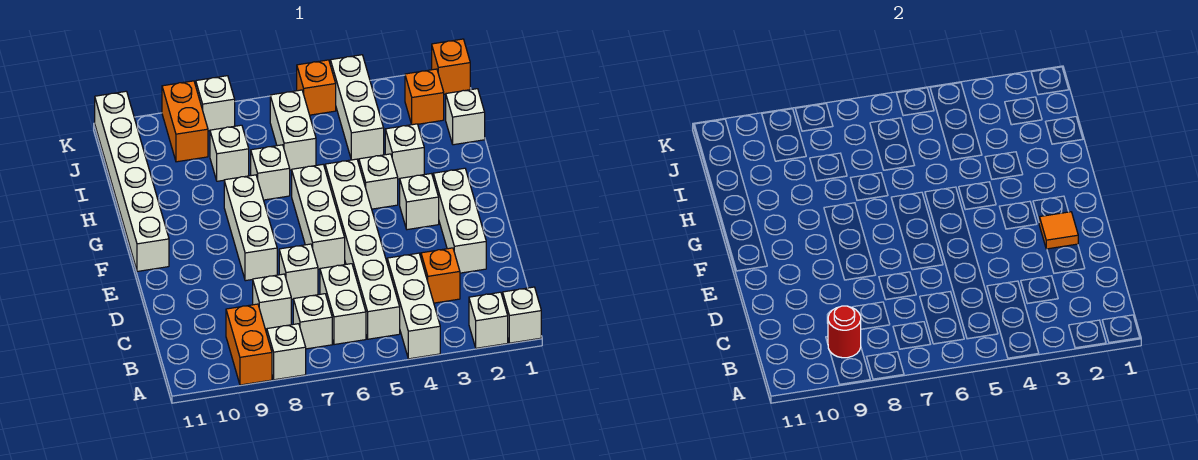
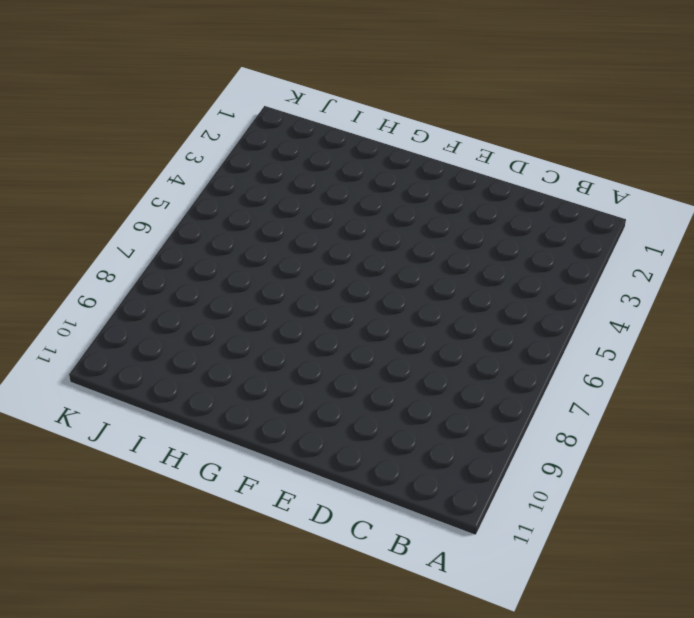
none -> white brick A1 level 1
none -> white brick A2 level 1
none -> white brick A4:C4 level 1
none -> white brick A8 level 1

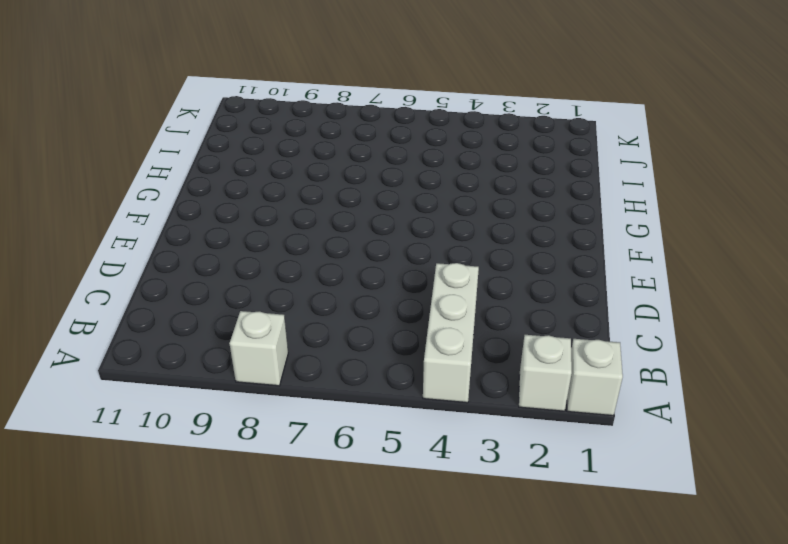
none -> orange brick A9:B9 level 1
none -> white brick B5:G5 level 1
none -> white brick B6:C6 level 1
none -> white brick B7 level 1

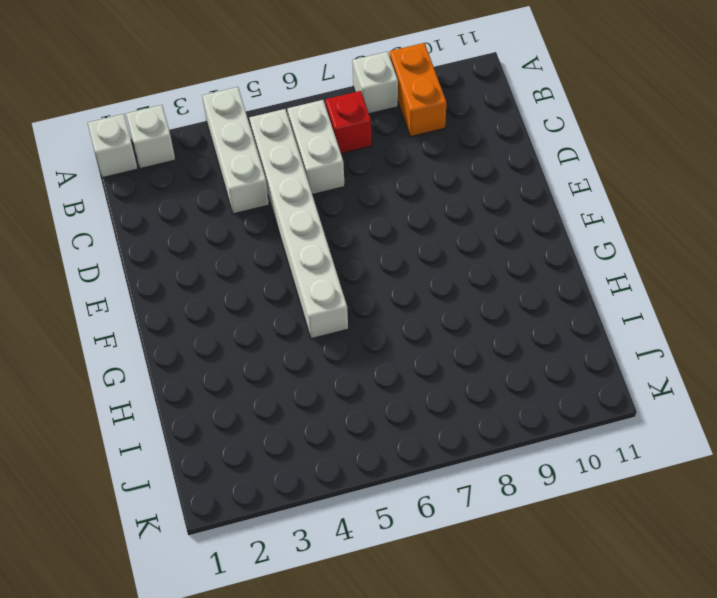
red brick B7 level 1 -> white brick B7 level 1
none -> orange brick C3 level 1
none -> white brick C8 level 1
none -> white brick D2:F2 level 1
none -> white brick D7 level 1

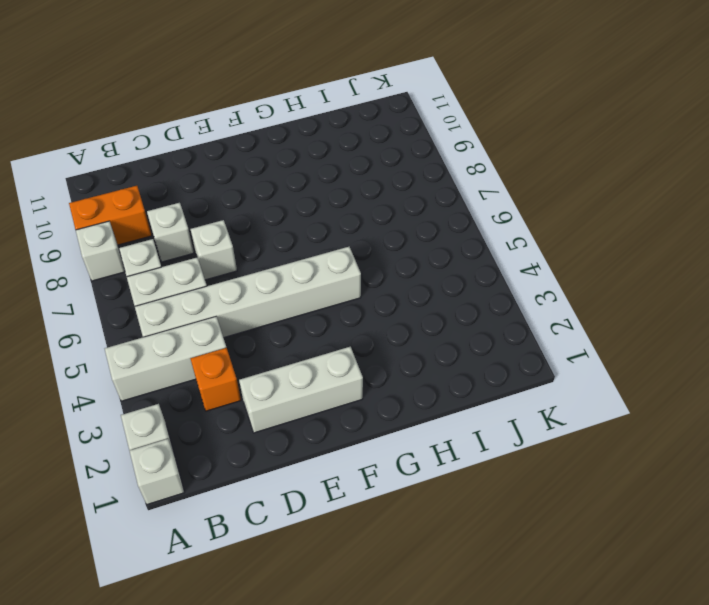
none -> white brick E6:G6 level 1
none -> white brick E8:G8 level 1
none -> white brick F3 level 1
none -> white brick F11:K11 level 1

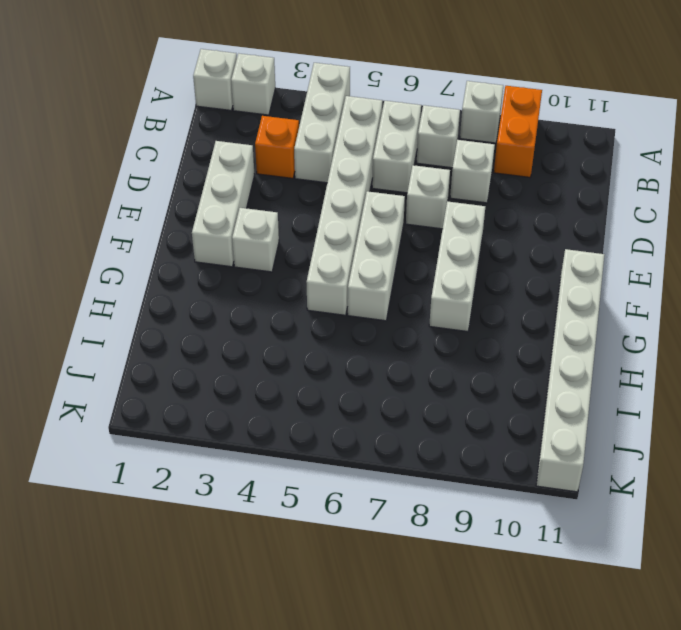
none -> white brick G4 level 1
none -> white brick H3 level 1
none -> white brick H7 level 1
none -> white brick I1 level 1

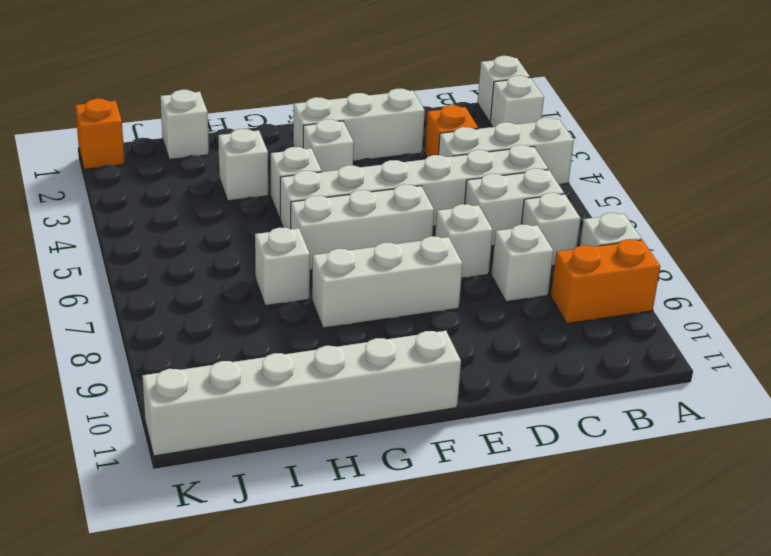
none -> white brick I4:K4 level 1
none -> white brick I6:J6 level 1
none -> white brick I8 level 1
none -> orange brick J2 level 1

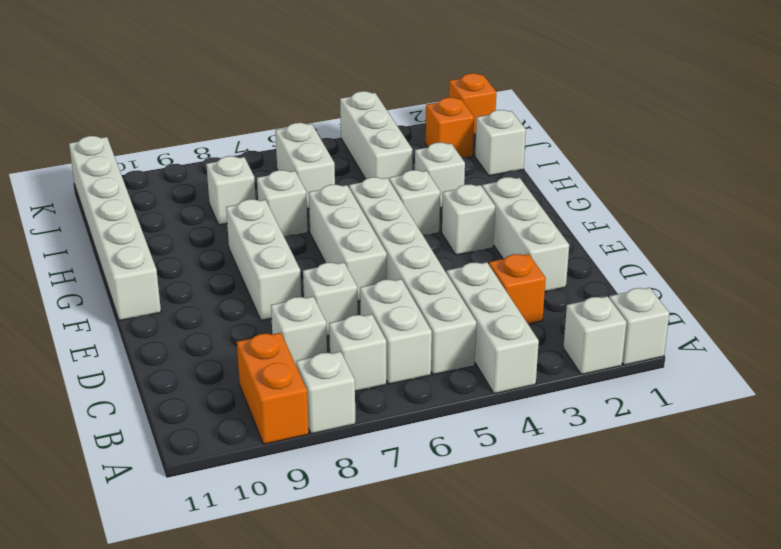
none -> orange brick J9:K9 level 1
none -> orange brick K5 level 1
none -> white brick K8 level 1
none -> red round brick B9 level 2

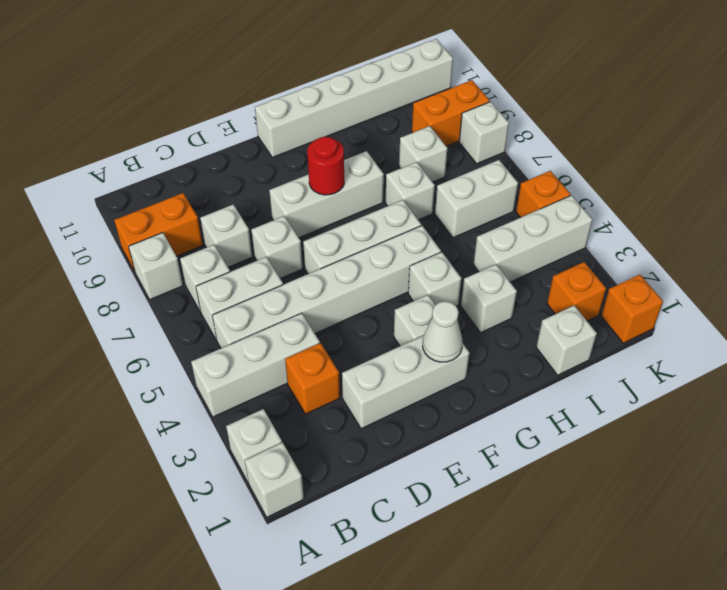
white cone F2 level 2 -> none
red round brick F8 level 2 -> red round brick B9 level 2
none -> orange tile E2 level 2

